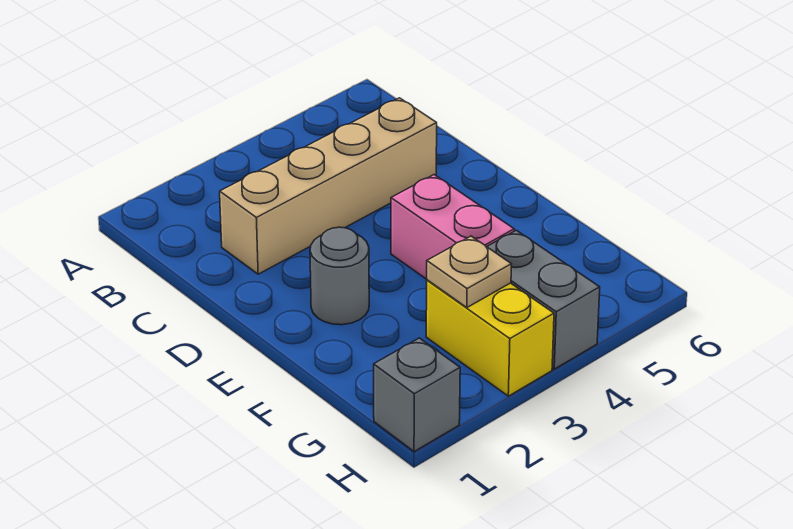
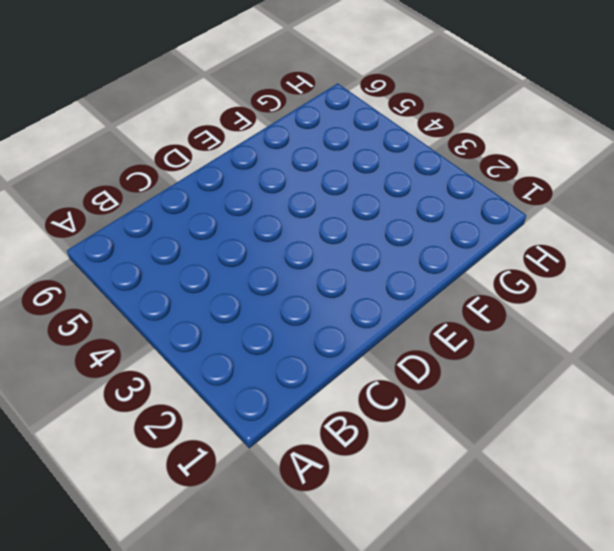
none -> tan brick C2:C5 level 1
none -> grey round brick E2 level 1

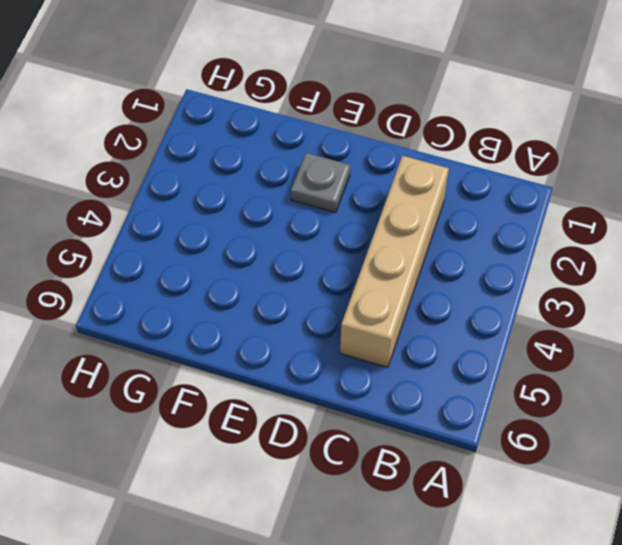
grey plate E2 level 1 -> grey round brick E2 level 1
none -> pink brick E4:F4 level 1
none -> yellow brick G3:H3 level 1

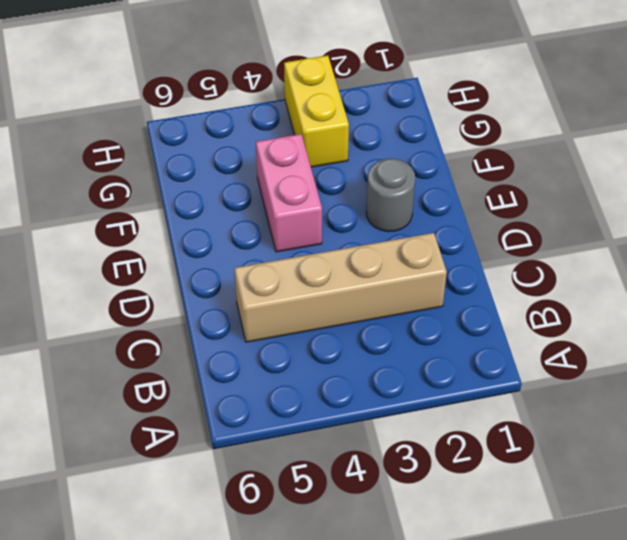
none -> grey brick G4:H4 level 1
none -> grey brick H1 level 1

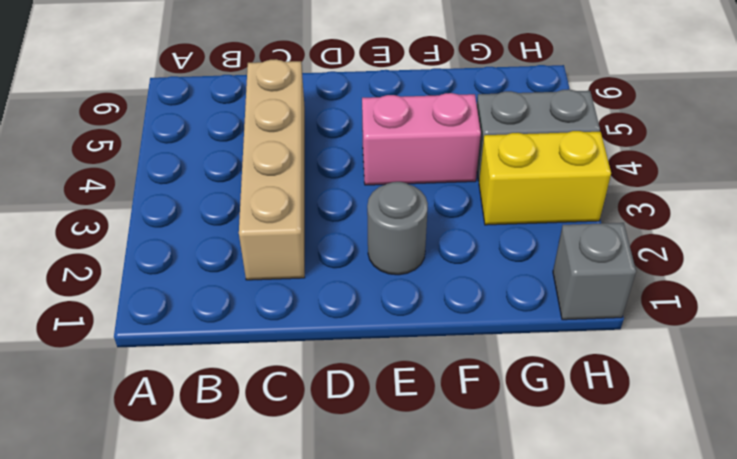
none -> tan plate G3 level 2

